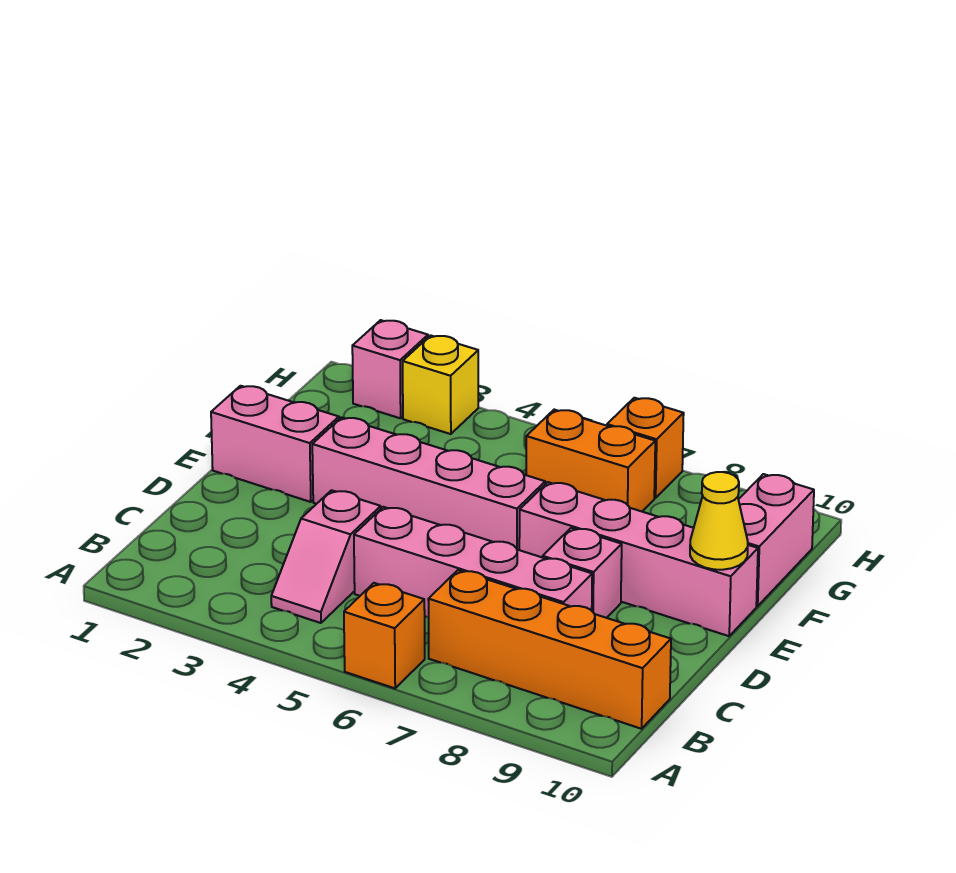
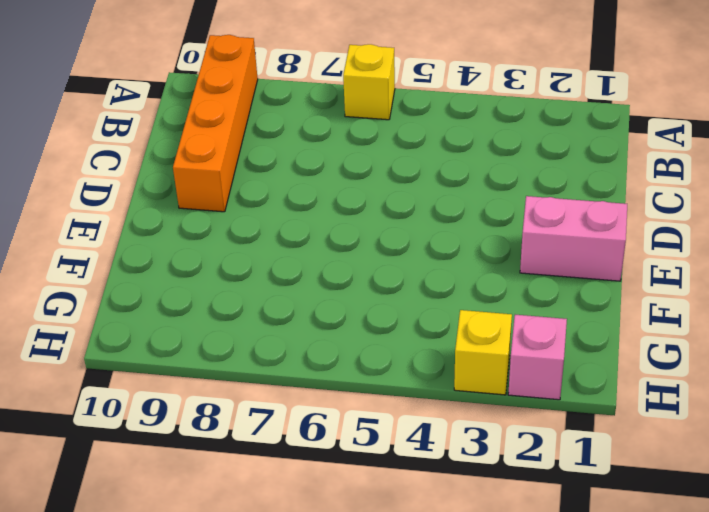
yellow brick A6 level 1 -> orange brick A6 level 1
orange brick A9:D9 level 1 -> orange brick B7:B10 level 1
none -> pink slope B4:C4 level 1 top C
none -> pink brick C5:C8 level 1
none -> pink brick D8 level 1

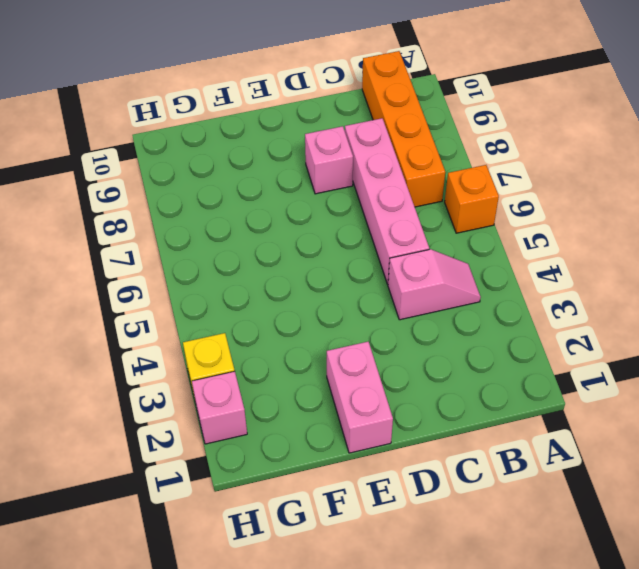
none -> pink brick E3:E6 level 1
none -> pink brick E7:E10 level 1
none -> pink brick F10:G10 level 1

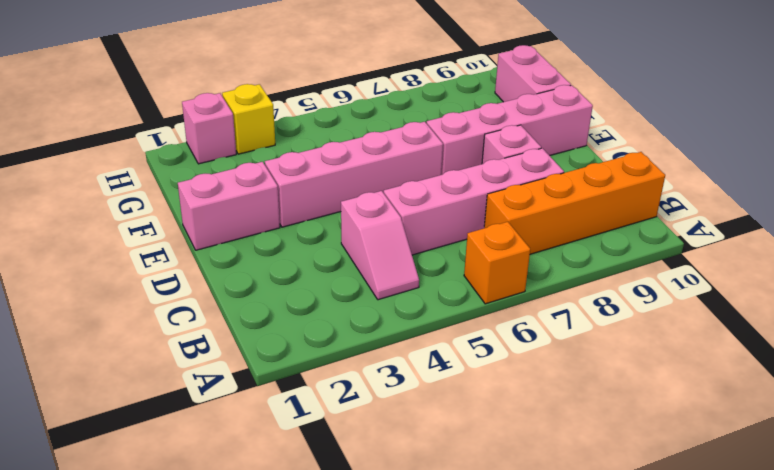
none -> orange brick G6:G7 level 1
none -> orange brick H7 level 1
none -> yellow cone E10 level 2

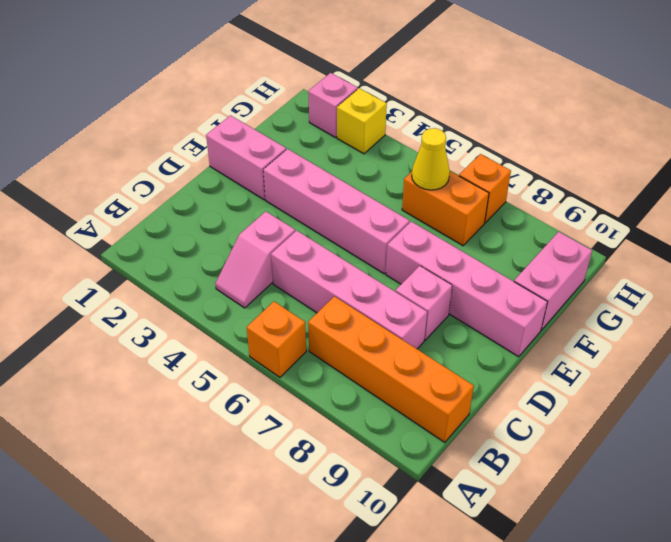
yellow cone G6 level 2 -> yellow cone E10 level 2

